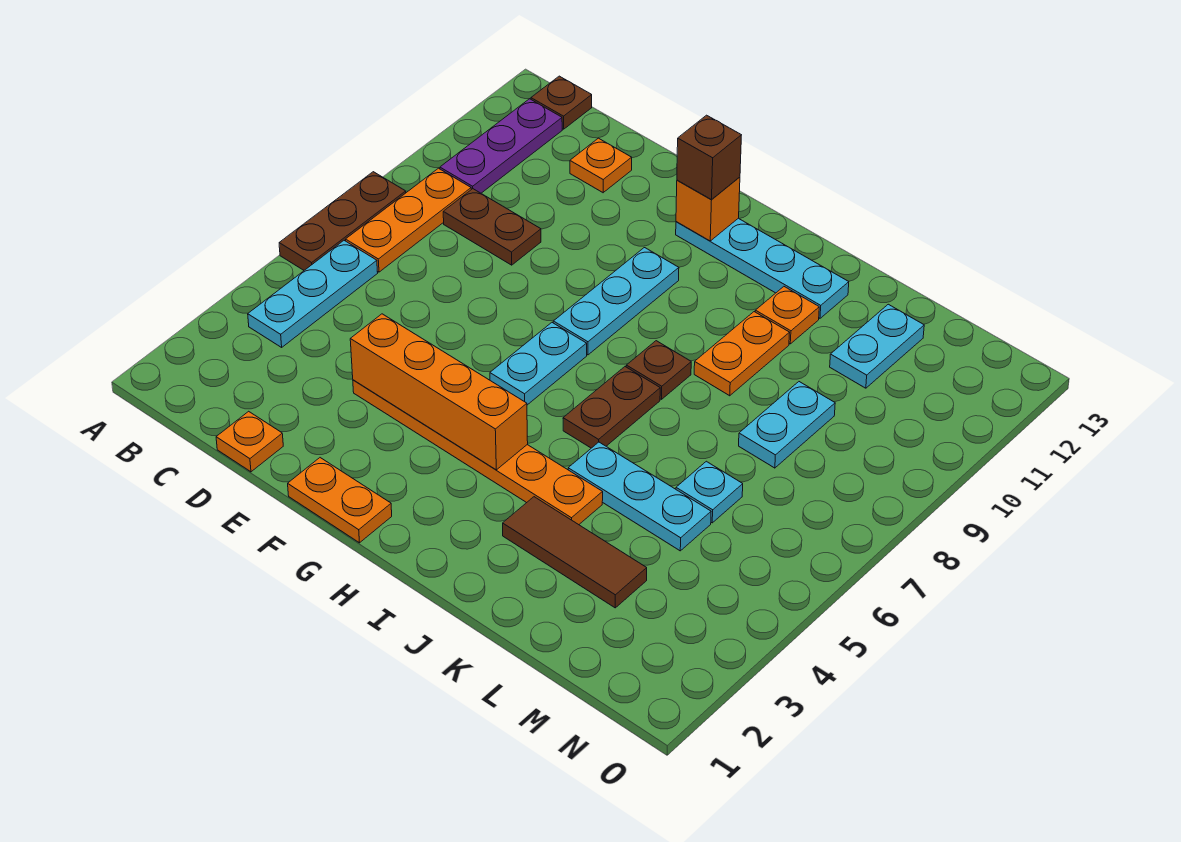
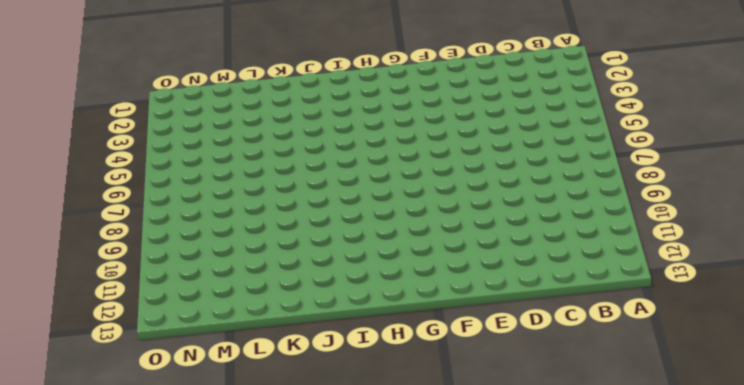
none -> brown plate A6:A8 level 1
none -> cyan plate B4:B6 level 1
none -> orange plate B7:B9 level 1

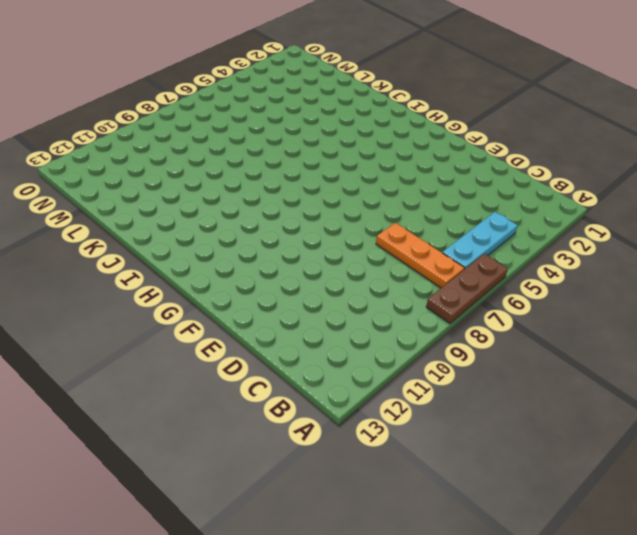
orange plate B7:D7 level 1 -> orange plate B7:B9 level 1
none -> purple plate B10:B12 level 1
none -> brown plate B13 level 1
none -> brown plate C9:D9 level 1

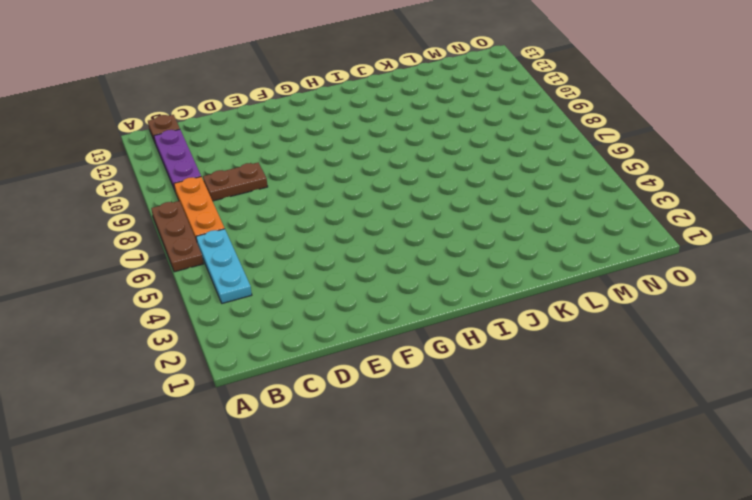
none -> orange plate D1 level 1
none -> orange plate D12 level 1
none -> orange plate E4:J4 level 1

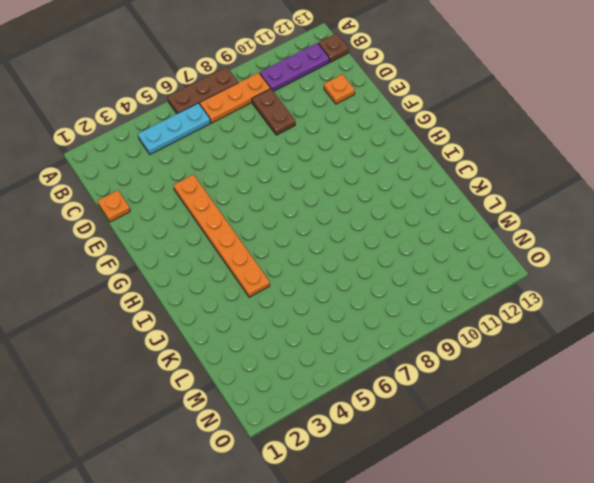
none -> orange plate F1:G1 level 1
none -> cyan plate G6:G7 level 1
none -> cyan plate G8:G10 level 1

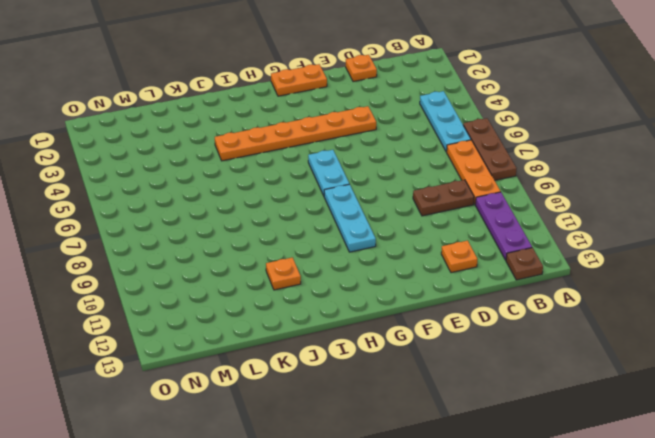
none -> cyan plate G12:J12 level 1
none -> brown plate I6:I7 level 1
none -> brown plate I8 level 1

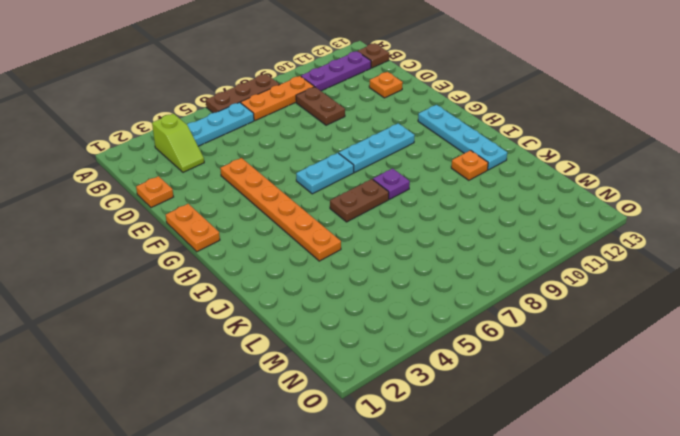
lime slope B3:C3 level 1 top B -> none
purple plate I8 level 1 -> brown plate I8 level 1
none -> brown tile J3:L3 level 1
none -> cyan plate J5:L5 level 1
none -> orange plate J9:J10 level 1

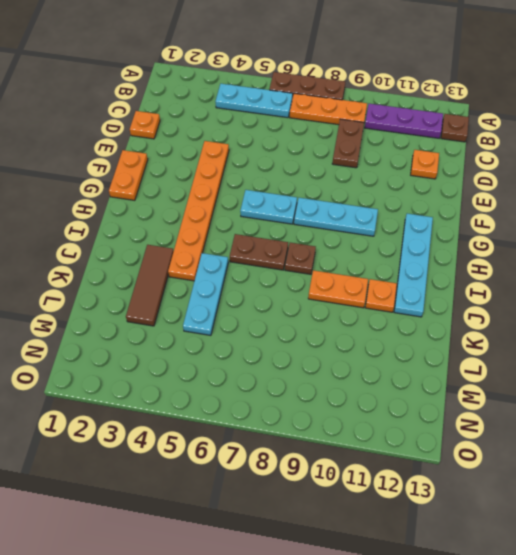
none -> cyan plate L6 level 1
none -> cyan plate L8:L9 level 1
none -> cyan plate L11:L12 level 1

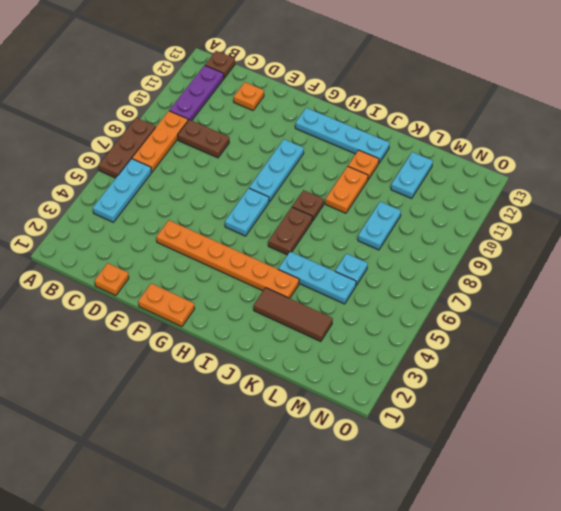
none -> orange brick E4:H4 level 2
none -> orange brick G12 level 2
none -> brown brick G12 level 3

